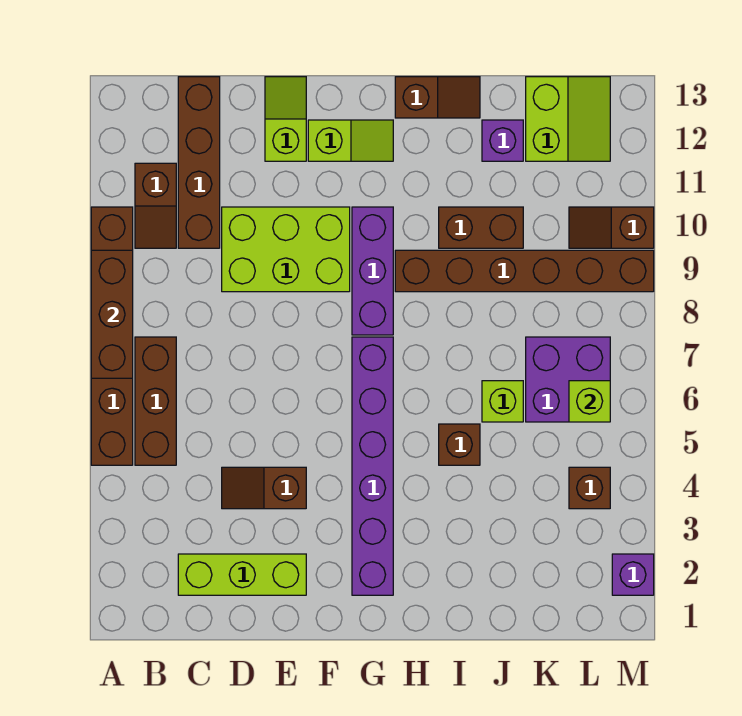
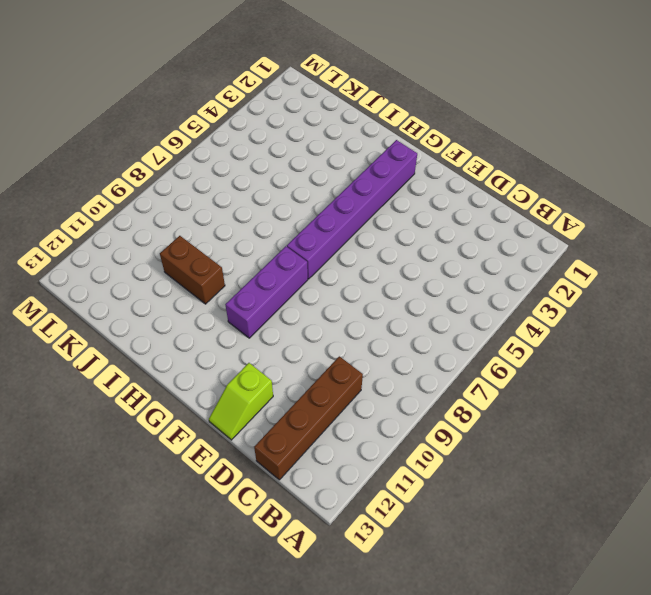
none -> brown brick A5:A10 level 1
none -> brown brick B5:B7 level 1
none -> brown slope B10:B11 level 1 top 11

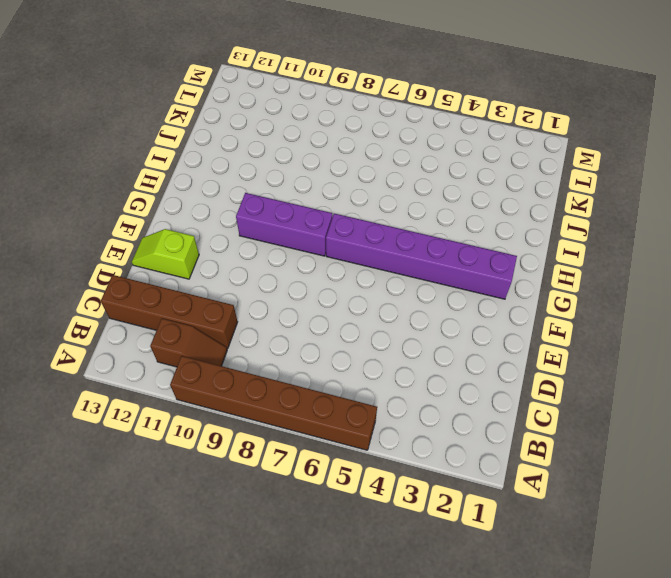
none -> brown brick B5:B7 level 1
none -> lime brick C2:E2 level 1
none -> brown slope D4:E4 level 1 top E

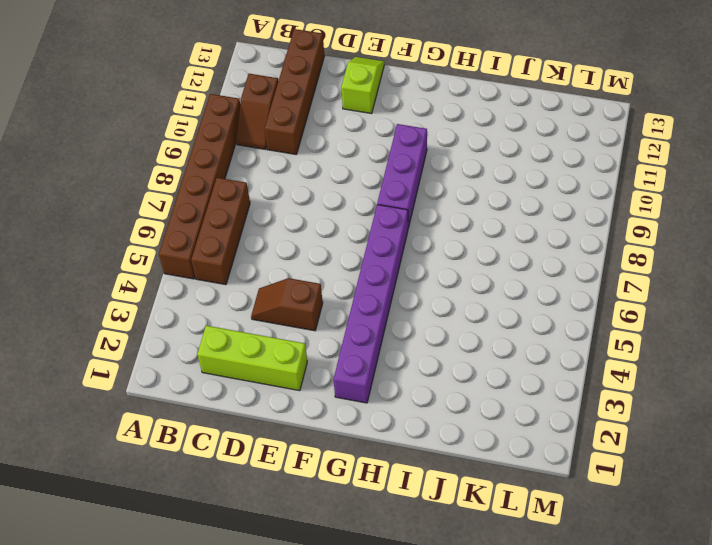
none -> lime brick D9:F10 level 1
none -> lime slope F12:G12 level 1 top F
none -> brown brick H9:M9 level 1

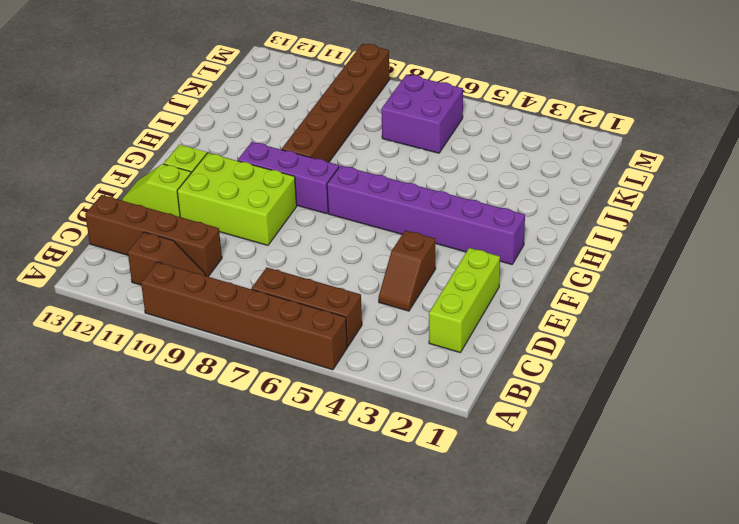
lime brick E9:F11 level 1 -> lime brick D9:F10 level 1
none -> brown slope H13:I13 level 1 top H
none -> brown brick I5 level 1
none -> brown brick I10:J10 level 1

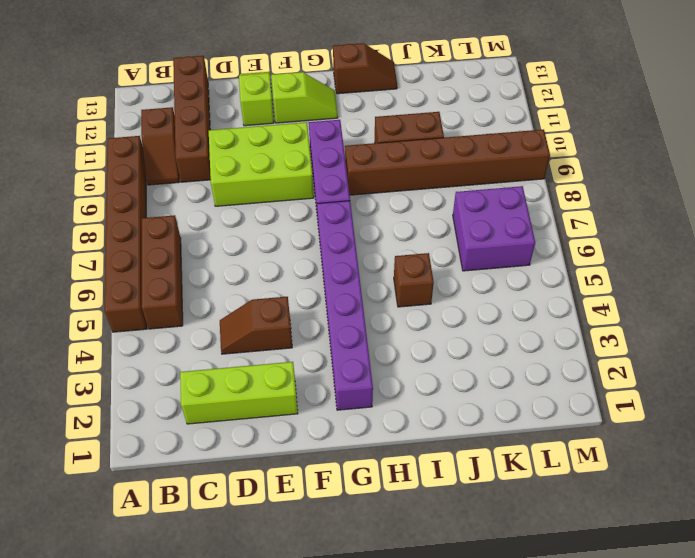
none -> lime brick J6 level 1
none -> purple brick J12 level 1
none -> lime slope K12:L13 level 1 top K

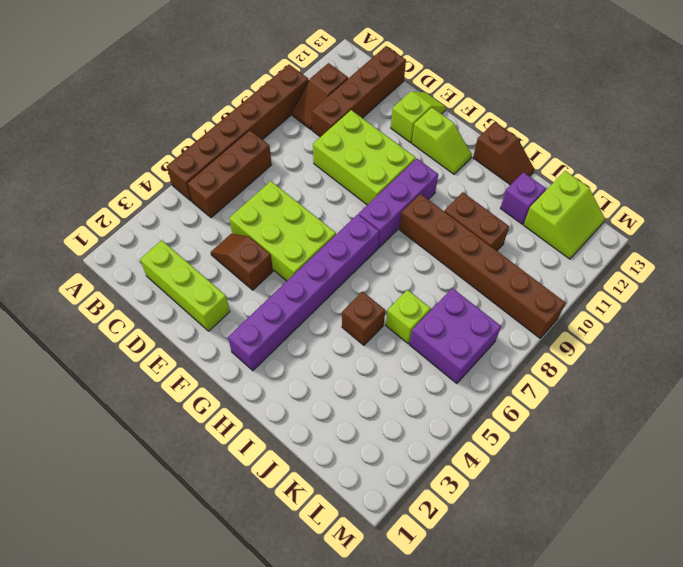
lime brick D5:F6 level 1 -> none
none -> brown brick L4 level 1
none -> brown slope L10:M10 level 1 top M
none -> purple brick M2 level 1

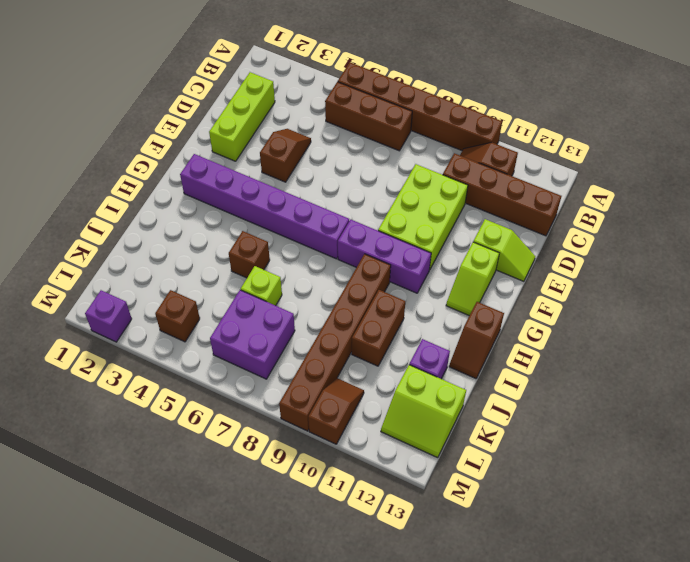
none -> brown brick A7:A9 level 2
none -> lime brick L6 level 2

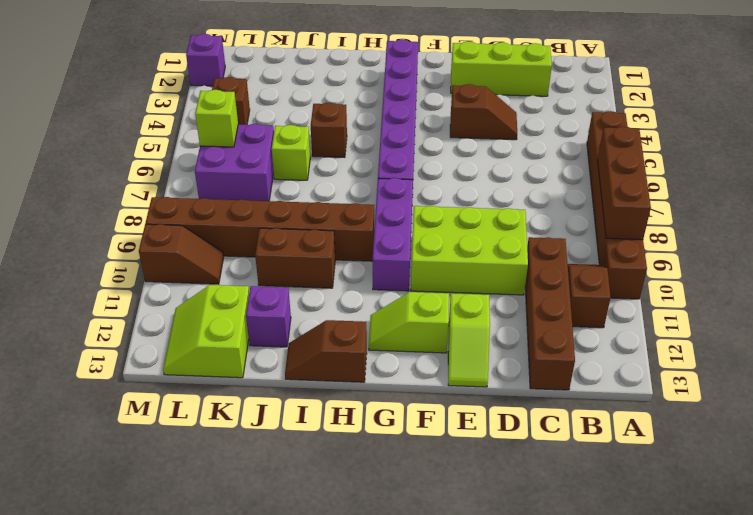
none -> brown brick B5:B7 level 1

